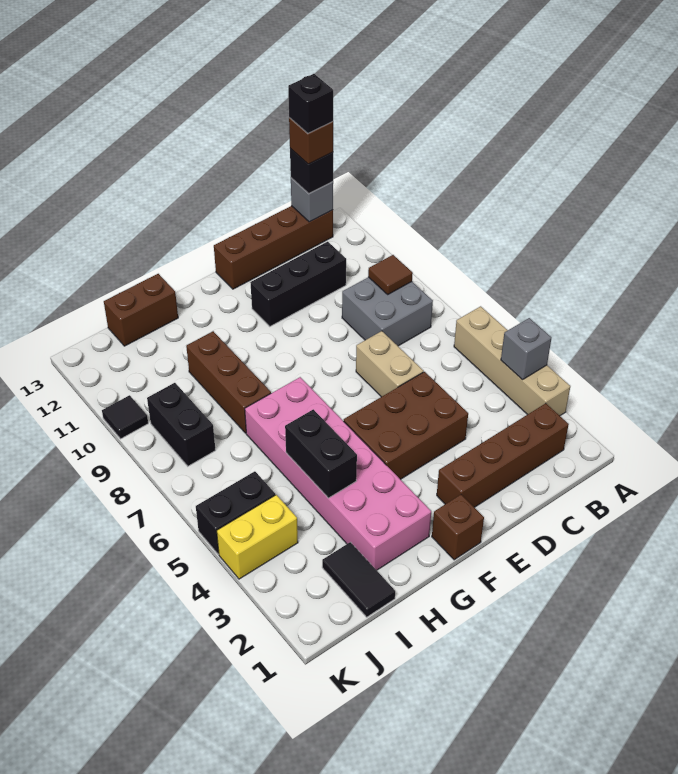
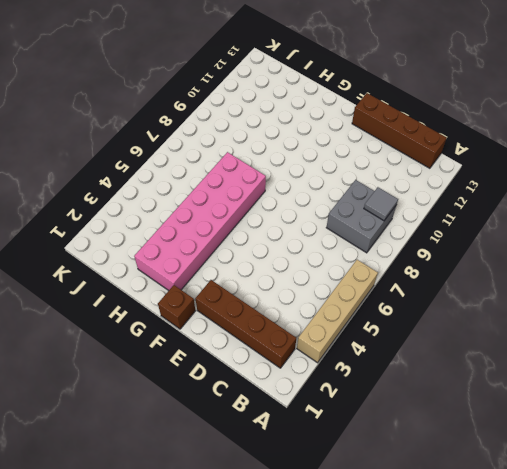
grey tile B9 level 2 -> brown tile B9 level 2
none -> black brick C11:E11 level 1
none -> brown brick D4:F5 level 1
none -> tan brick D6:D7 level 1

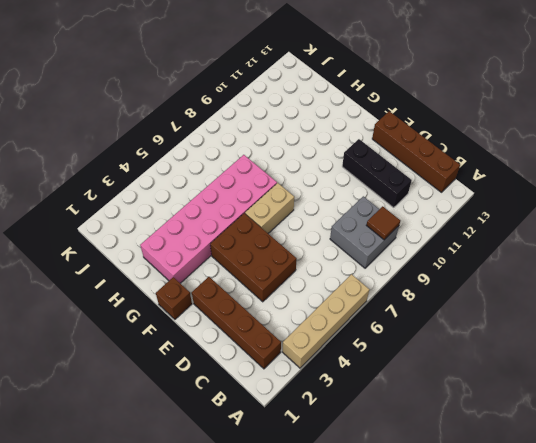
tan brick F6:F7 level 1 -> tan brick D6:D7 level 1
none -> brown brick H8:H10 level 1
none -> brown brick H13:I13 level 1
none -> black tile I1:I2 level 1

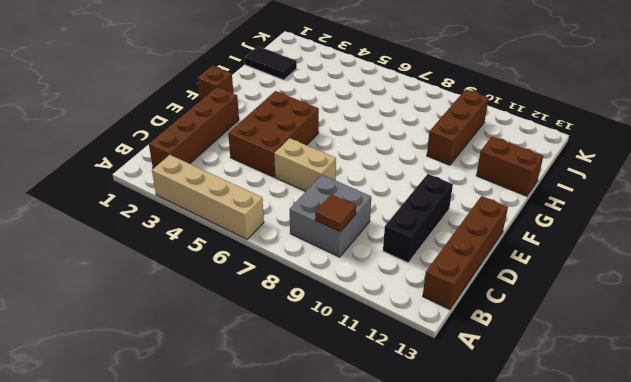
brown brick H10:J10 level 1 -> brown brick H8:H10 level 1
brown brick H12:H13 level 1 -> brown brick H13:I13 level 1
none -> pink brick G2:H7 level 1
none -> yellow brick J4:K4 level 1
none -> black brick J5:K5 level 1

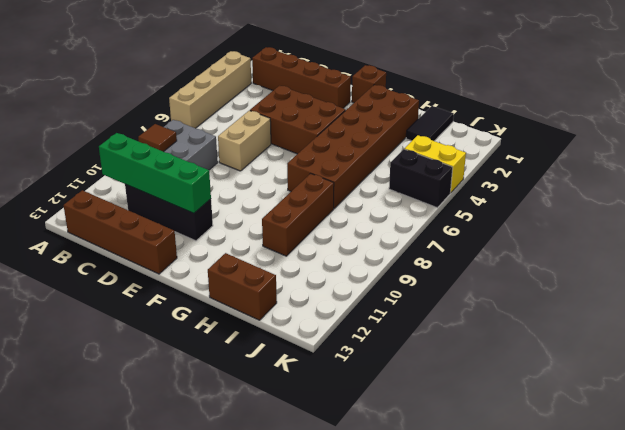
green brick B11:E11 level 2 -> none
brown brick G2:H7 level 1 -> pink brick G2:H7 level 1
none -> black brick J8:J9 level 1
none -> black tile K10 level 1
none -> grey brick A4 level 2

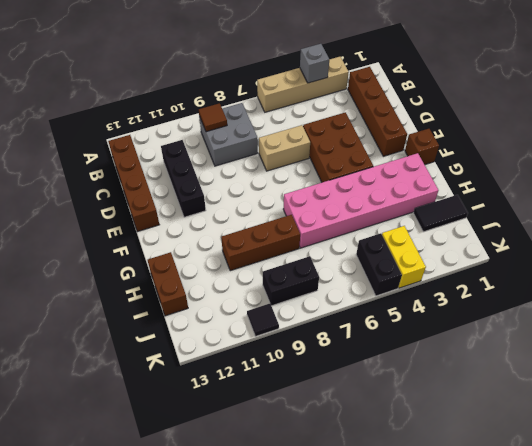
none -> grey brick B13 level 2
none -> black brick H4:H5 level 2
none -> black brick B13 level 3

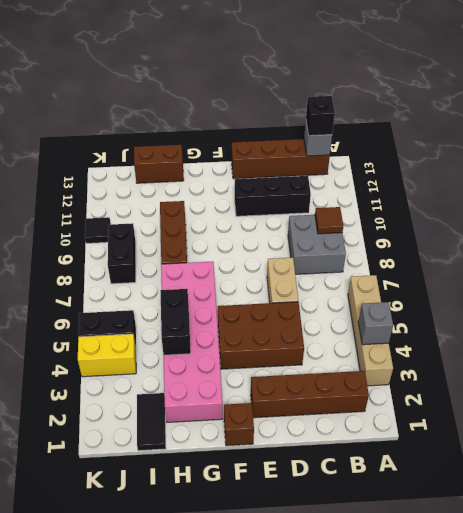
none -> brown brick B13 level 4
none -> black brick B13 level 5

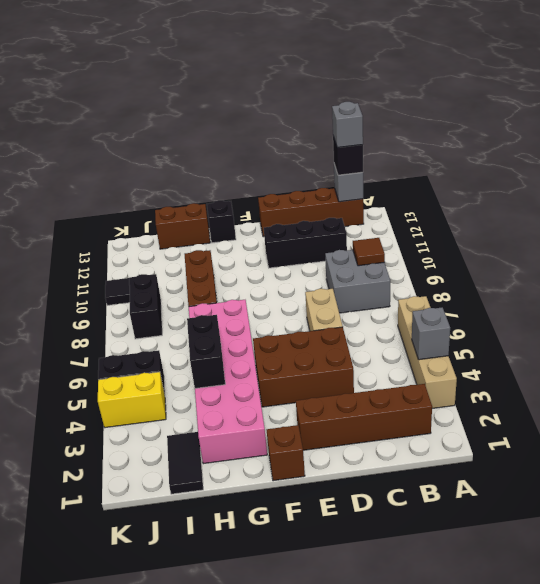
grey brick B13 level 4 -> brown brick B13 level 4
black brick G13 level 1 -> black brick B13 level 5

